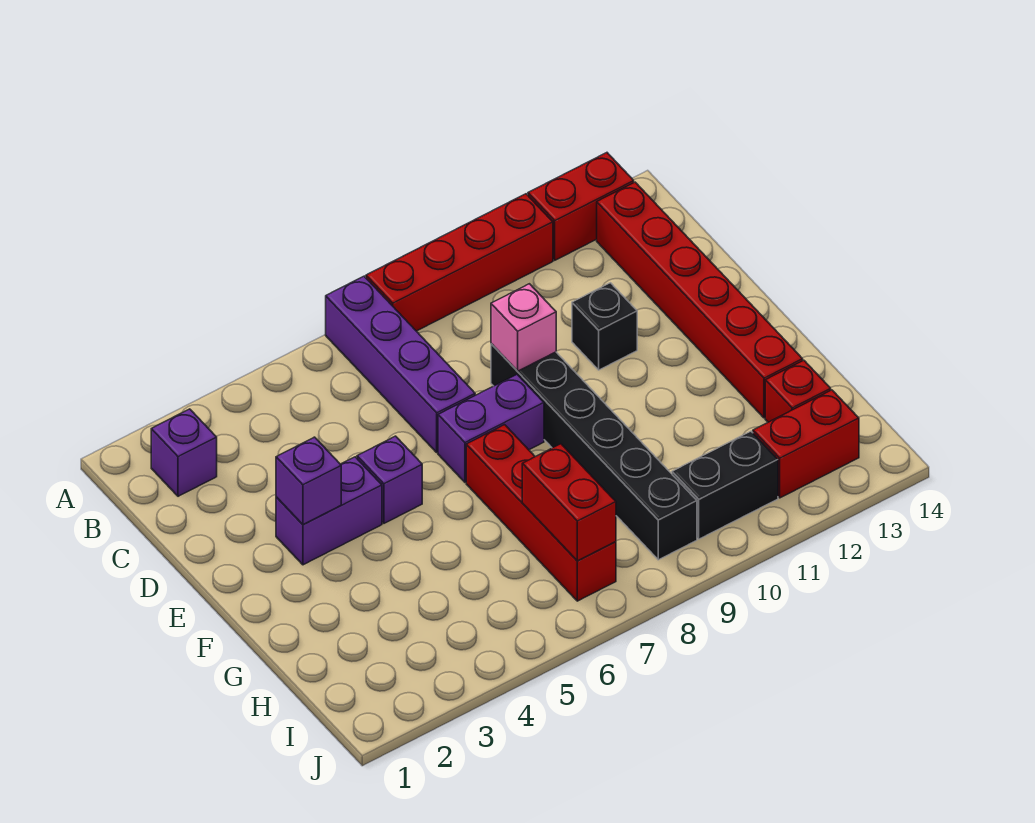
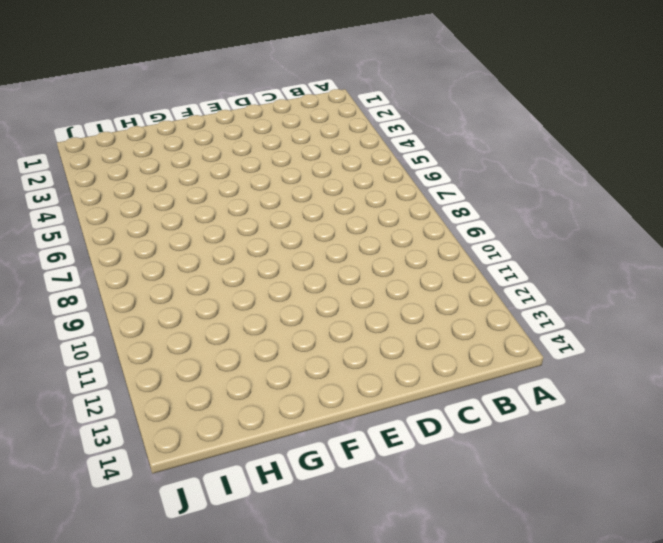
none -> purple brick A7:D7 level 1
none -> red brick A8:A11 level 1
none -> red brick A12:A13 level 1

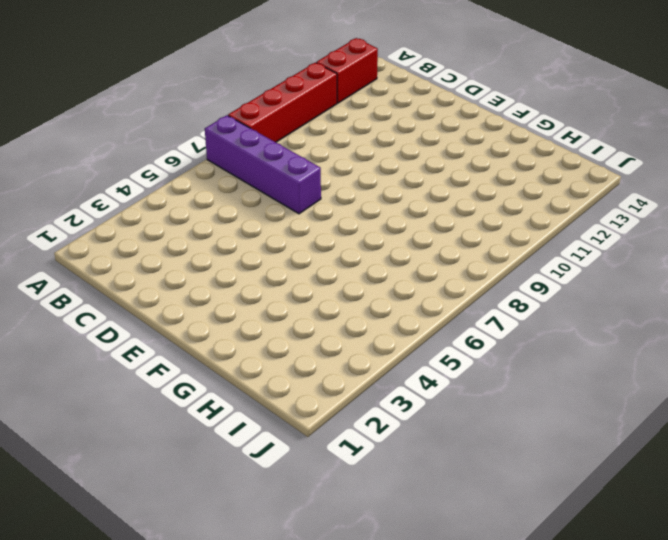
none -> purple brick B2 level 1
none -> red brick B13:G13 level 1
none -> black brick D9:I9 level 1

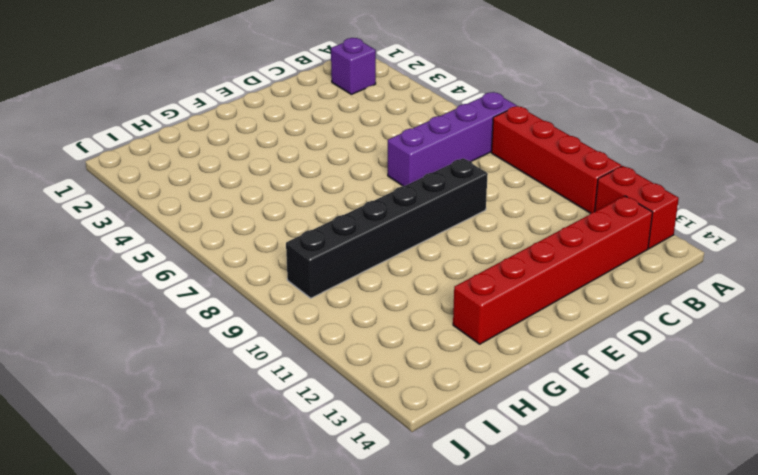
none -> black brick D11 level 1
none -> purple brick E3:E4 level 1
none -> purple brick E5 level 1

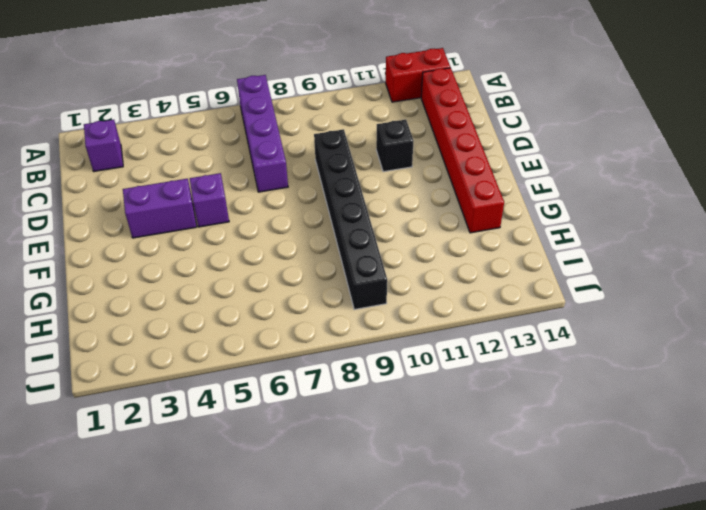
none -> red brick A8:A11 level 1
none -> purple brick E7:E8 level 1
none -> red brick F7:I7 level 1

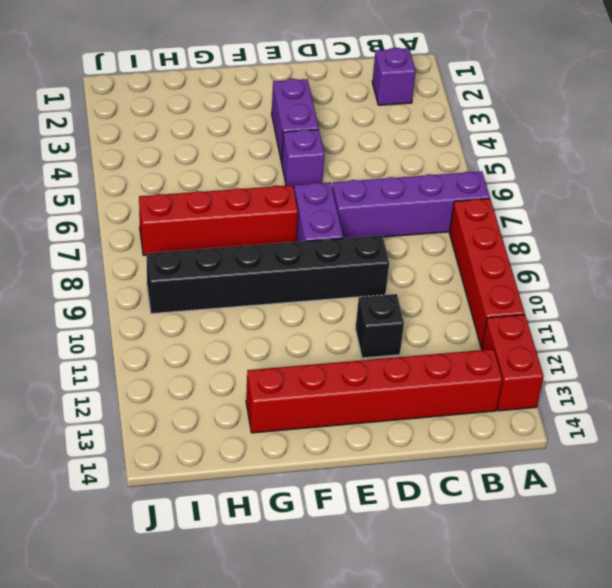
none -> red brick H13 level 1
none -> black brick I10:I11 level 1
none -> red brick I12:I13 level 1

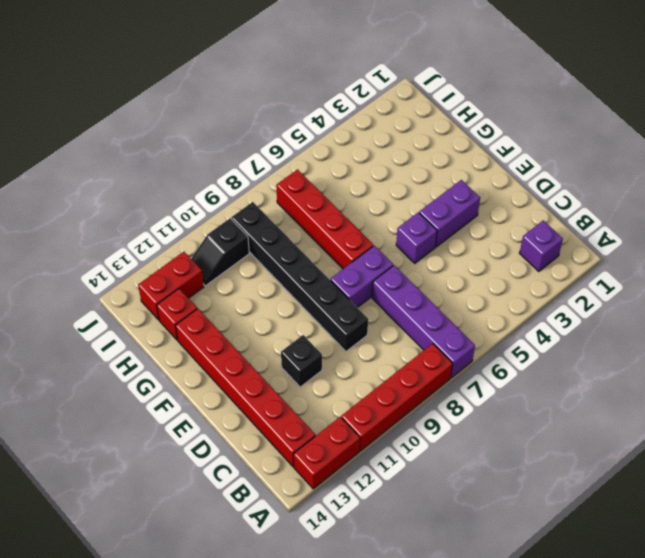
black slope I10:I11 level 1 top 10 -> black brick I10:I11 level 1
none -> pink brick D9 level 2
none -> purple brick E3 level 2
none -> red brick H7:I7 level 2

